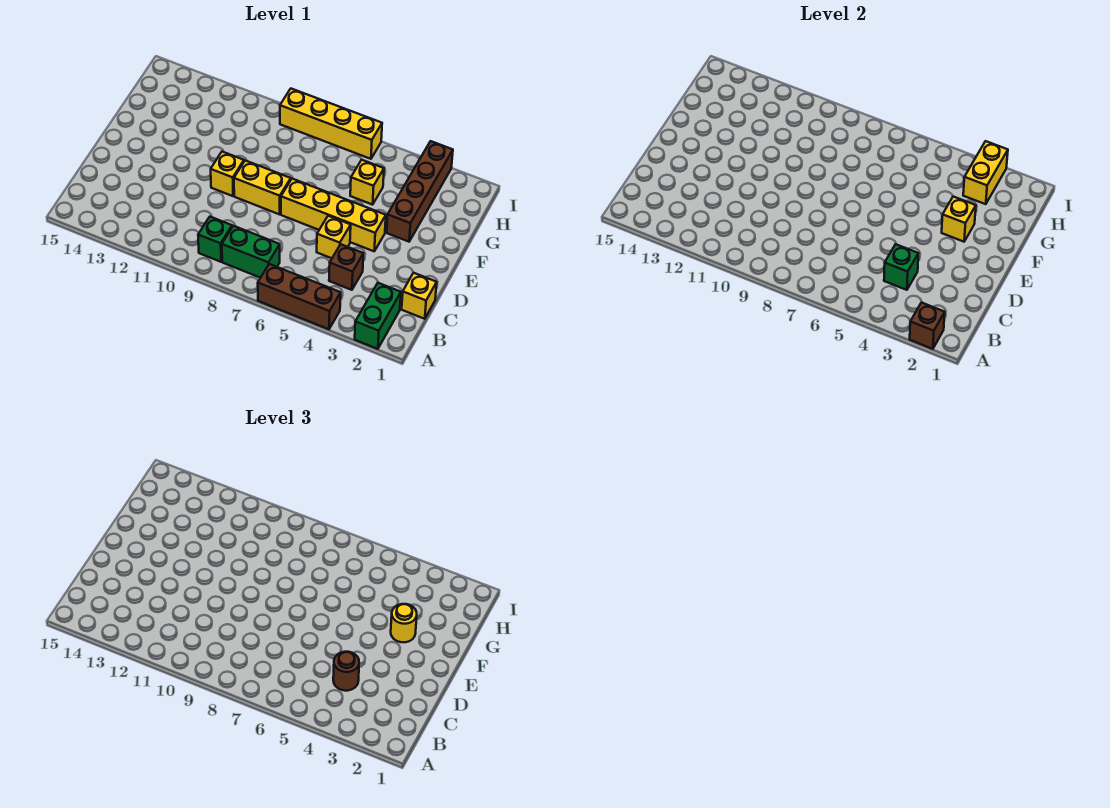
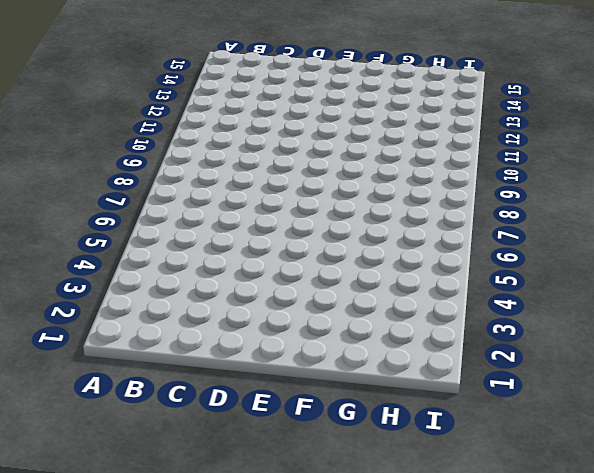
none -> green brick A2:B2 level 1
none -> brown brick A4:A6 level 1
none -> green brick B7:B8 level 1

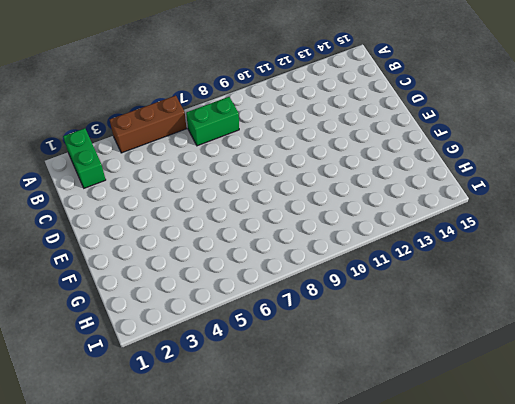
none -> green brick B9 level 1
none -> yellow brick C1 level 1
none -> brown brick C4 level 1

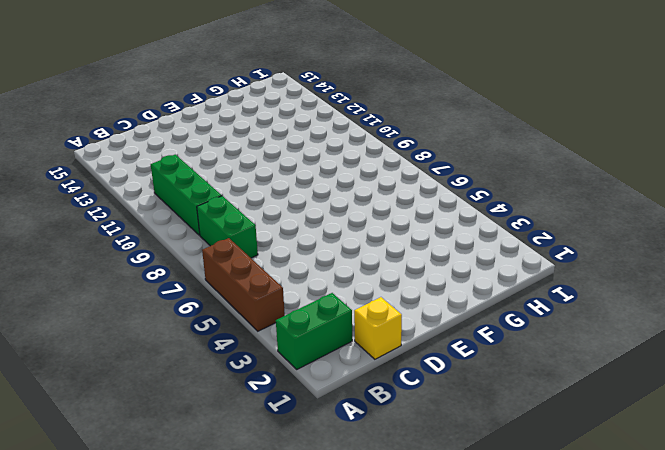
green brick B9:B11 level 1 -> green brick B9 level 1
none -> brown brick C4 level 1
none -> yellow brick D5 level 1
none -> yellow brick E4:E7 level 1

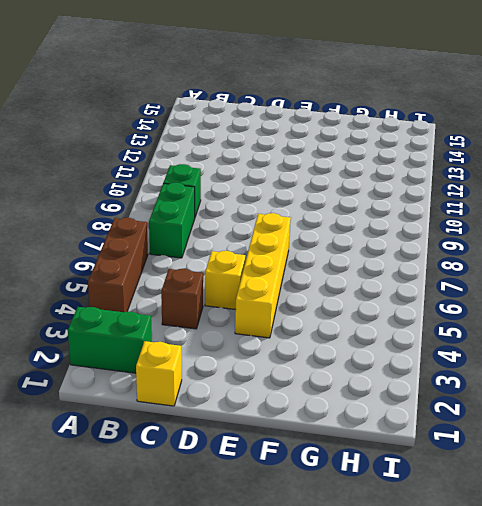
none -> yellow brick E8:E9 level 1
none -> yellow brick E10 level 1
none -> brown brick F3:I3 level 1

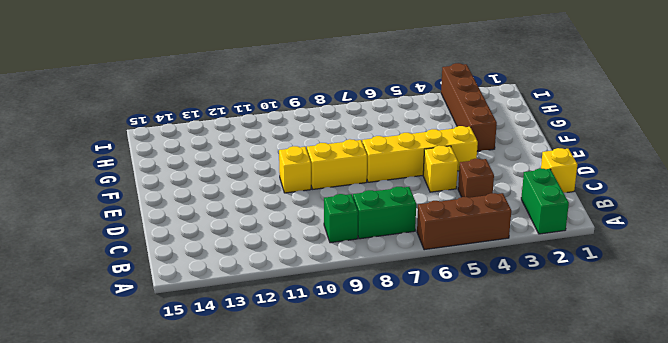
none -> yellow brick G5 level 1
none -> yellow brick I6:I9 level 1
none -> brown brick A2 level 2

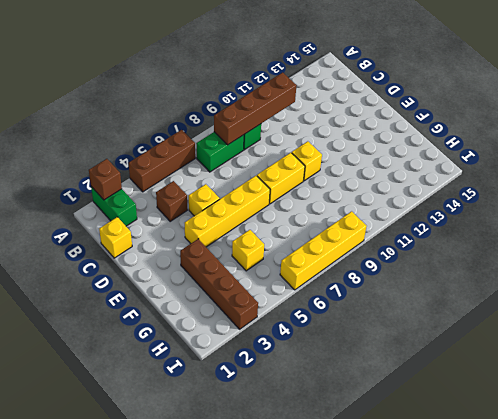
brown brick B8:B11 level 2 -> none
none -> green brick C4 level 2
none -> yellow brick F3 level 2
none -> yellow brick H3:I3 level 2

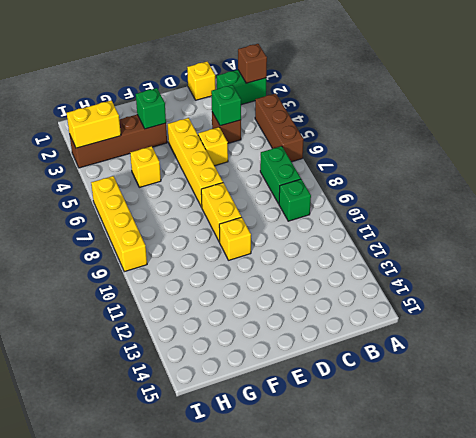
green brick F3 level 2 -> yellow brick F3 level 2
none -> brown round brick C4 level 3
none -> yellow round brick F3 level 3

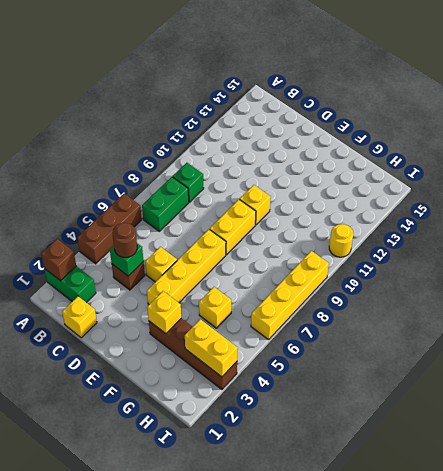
yellow round brick I11 level 1 -> yellow round brick F3 level 3

